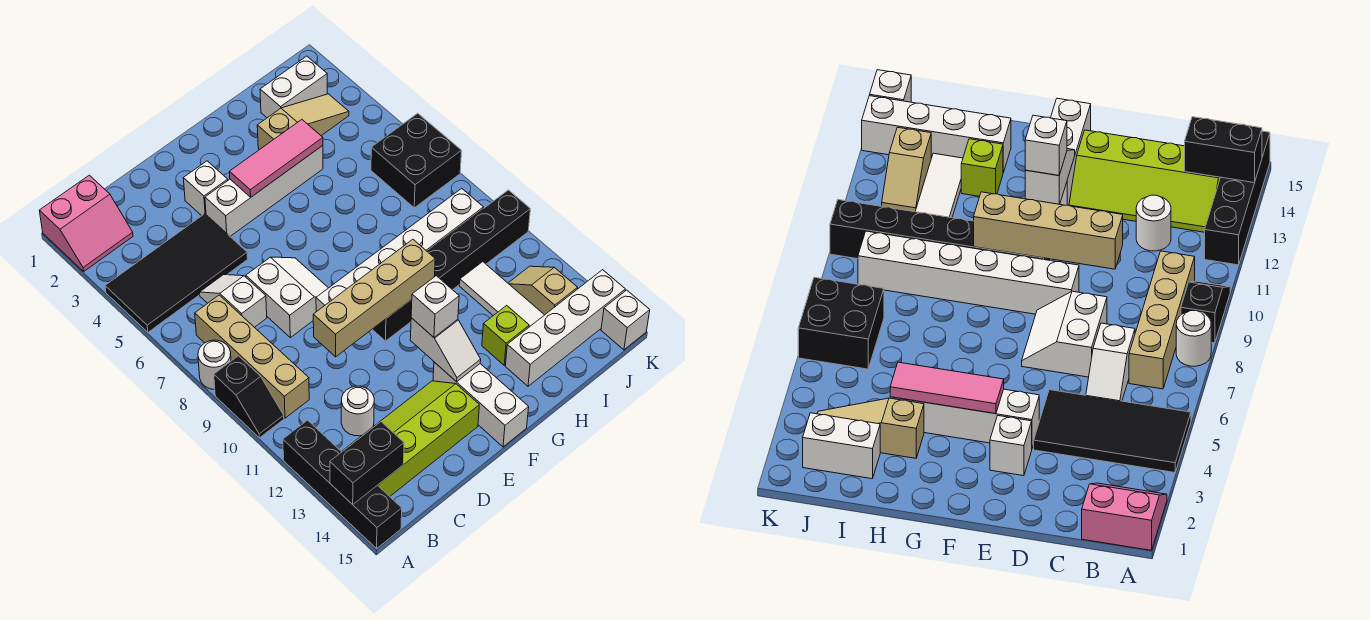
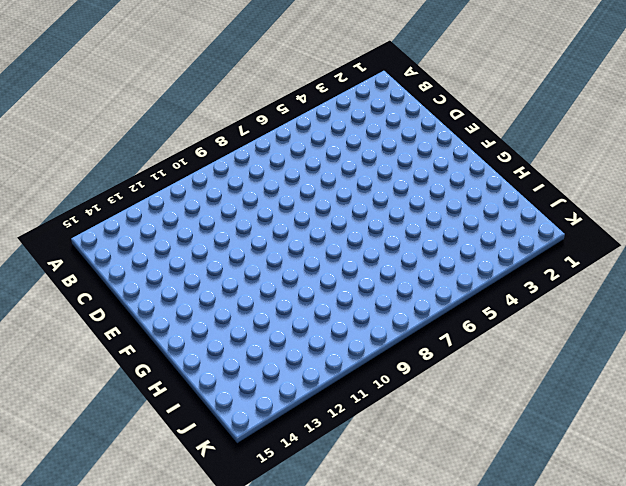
none -> pink slope A1:B2 level 1 top 1
none -> black tile A4:D5 level 1
none -> white round brick A8 level 1

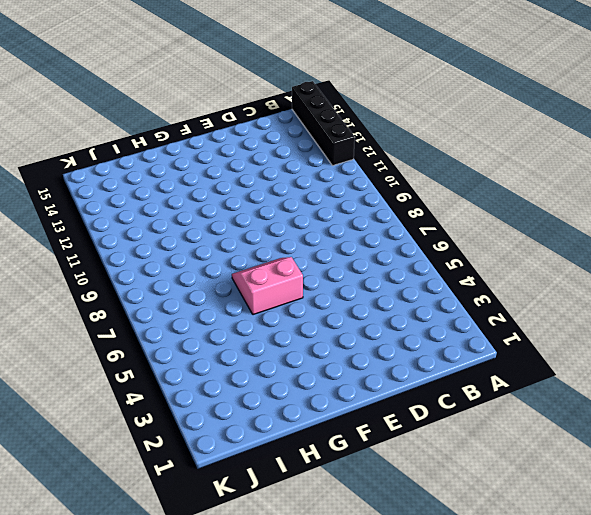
pink slope F6:G7 level 1 top 6 -> pink slope A1:B2 level 1 top 1
none -> black tile A4:D5 level 1
none -> white round brick A8 level 1
none -> black slope A9:A10 level 1 top 9

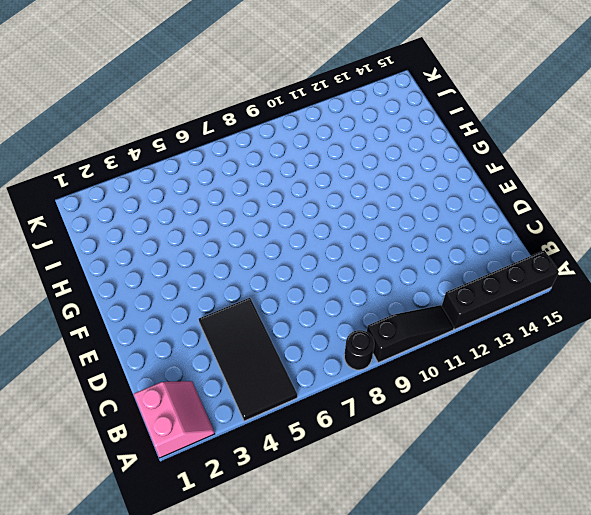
black round brick A8 level 1 -> white round brick A8 level 1
black slope A9:A11 level 1 top 9 -> black slope A9:A10 level 1 top 9
none -> tan brick B7:B10 level 1
none -> lime slope B13:E14 level 1 top 14
none -> white slope C6:C7 level 1 top 7

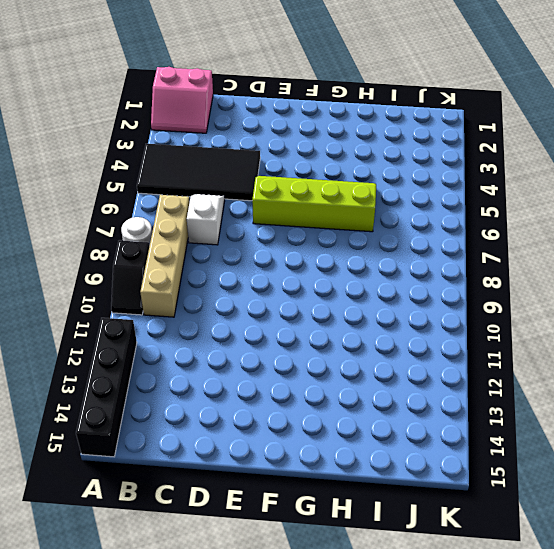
lime slope E5:H6 level 1 top 6 -> lime slope B13:E14 level 1 top 14
none -> white round brick C12 level 1
none -> white slope D7:E8 level 1 top D
none -> white brick E3 level 1

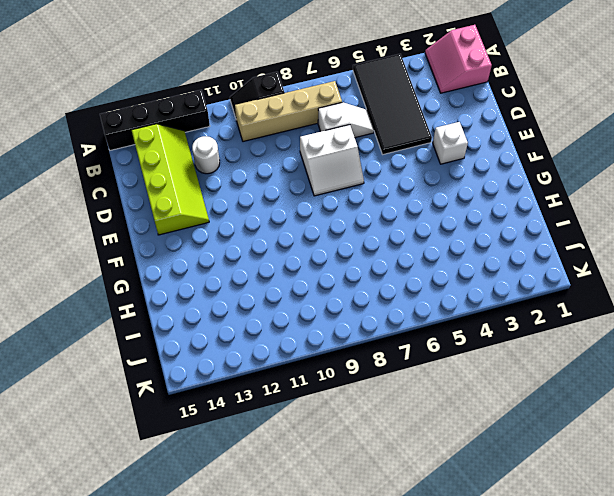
none -> white round brick A8 level 1
none -> white brick E4:H4 level 1
none -> white brick E9:J9 level 1

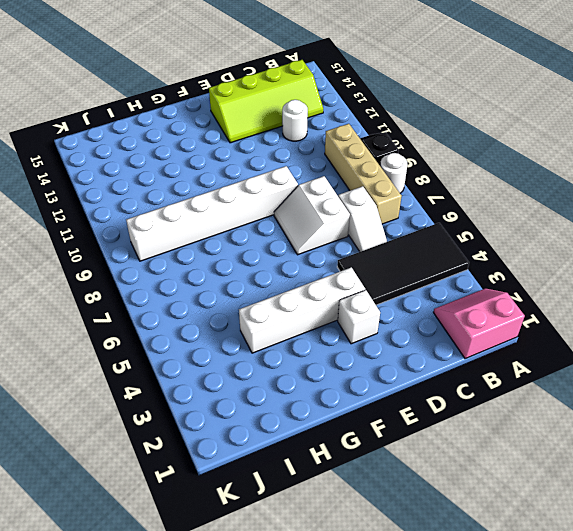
none -> black brick A12:A15 level 1
none -> black brick F10:K10 level 1
none -> white brick F13:F15 level 1

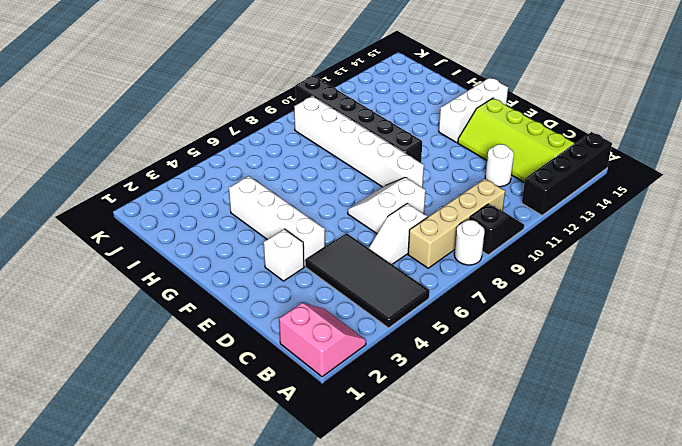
none -> tan slope H3:J3 level 1 top H
none -> lime brick H13 level 1
none -> white brick H14:K14 level 1

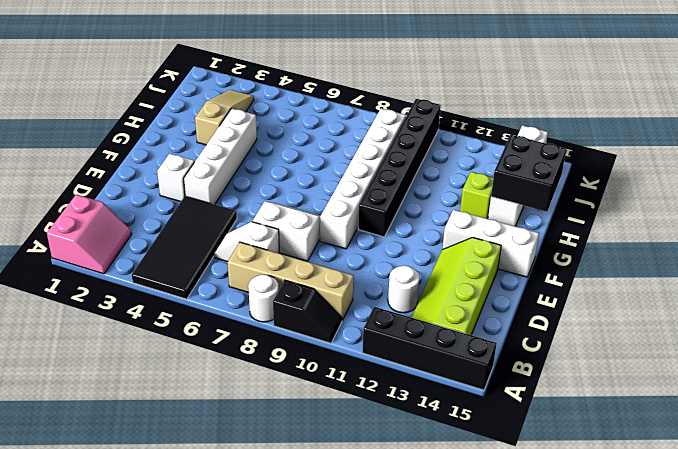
black brick H14:I15 level 2 -> black brick J6:K7 level 1
none -> white brick I2:J2 level 1
none -> white tile I11:I13 level 1
none -> tan slope J12:J13 level 1 top 13

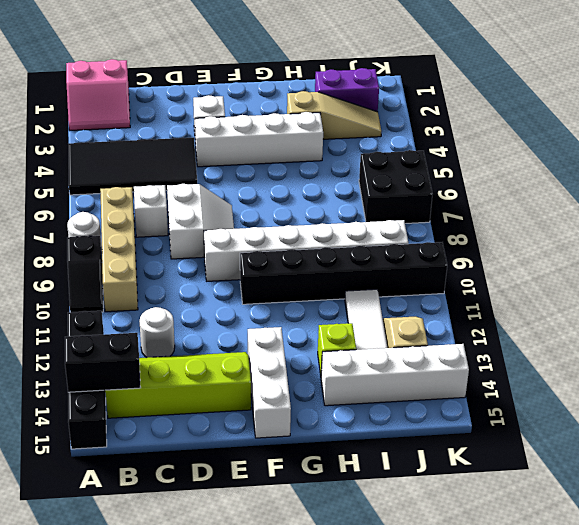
purple brick I2:J2 level 1 -> white brick I2:J2 level 1
none -> white brick K15 level 1
none -> tan brick D10:G10 level 2
none -> pink tile F4:H4 level 2

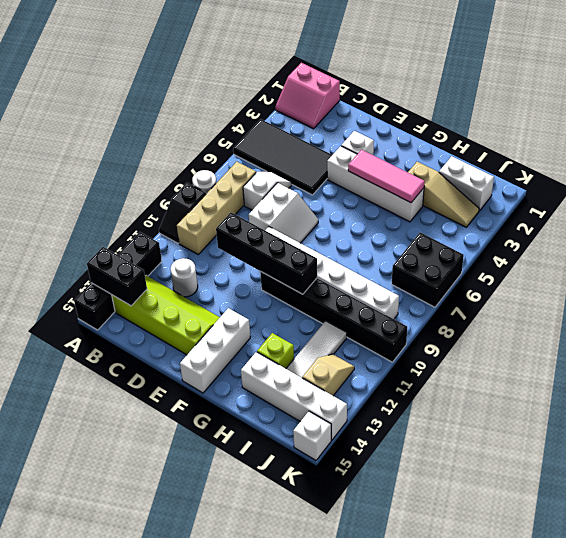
black brick D10:G10 level 2 -> tan brick D10:G10 level 2
none -> white slope F12:F13 level 2 top 12
none -> white brick F12 level 3

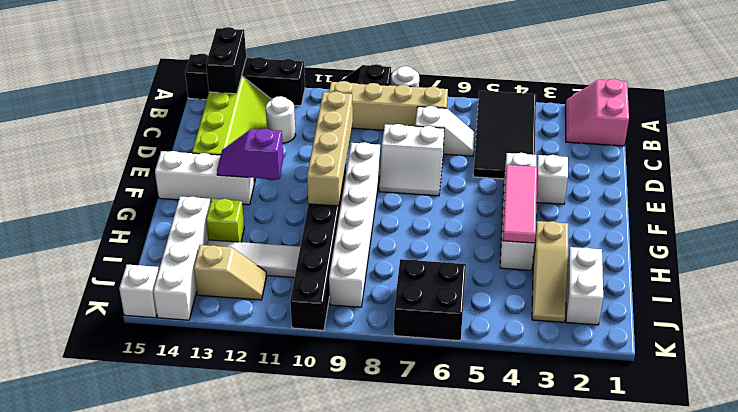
purple slope F12:F13 level 2 top 12 -> white slope F12:F13 level 2 top 12
none -> white brick F12 level 3

